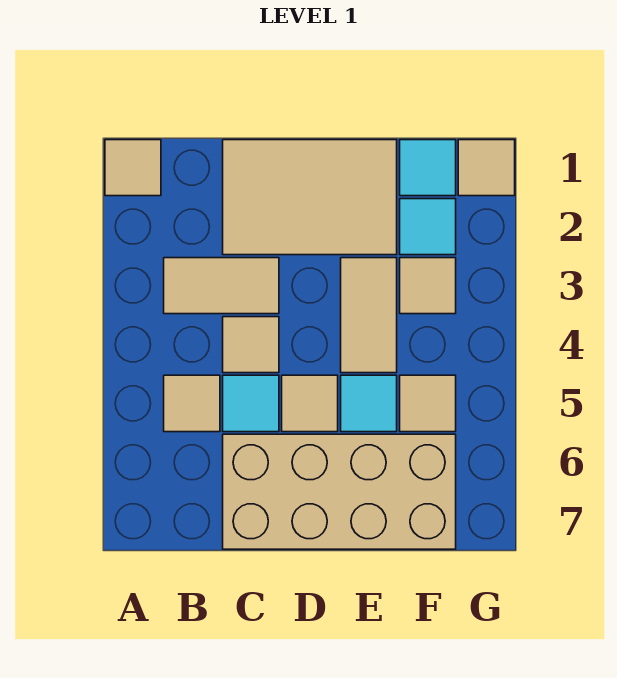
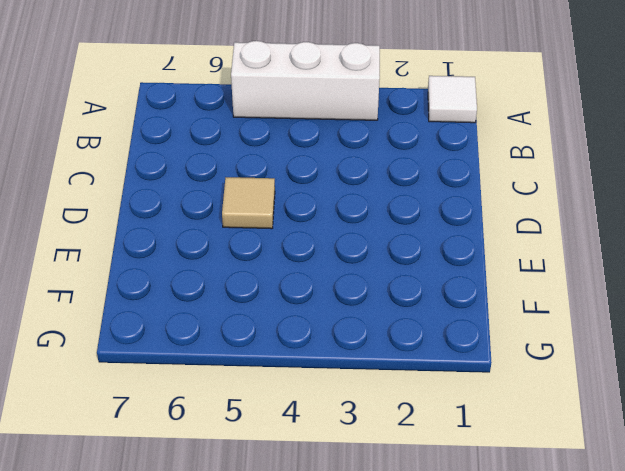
white tile A1 level 1 -> tan tile A1 level 1
white brick A3:A5 level 1 -> none
none -> tan tile B3:C3 level 1
none -> tan tile B5 level 1
none -> tan tile C1:E2 level 1

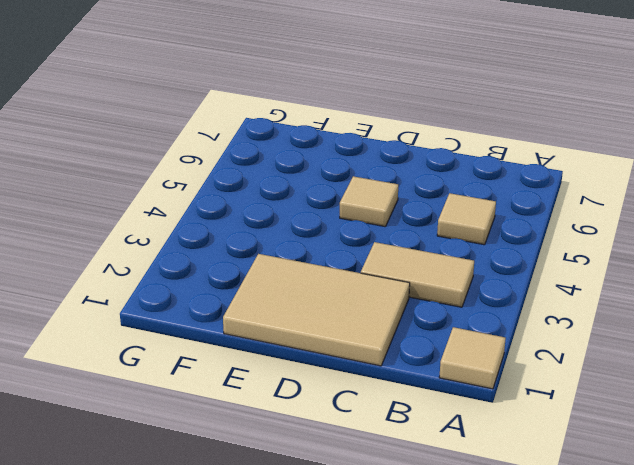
none -> tan tile C4 level 1
none -> cyan tile C5 level 1
none -> tan brick C6:F7 level 1

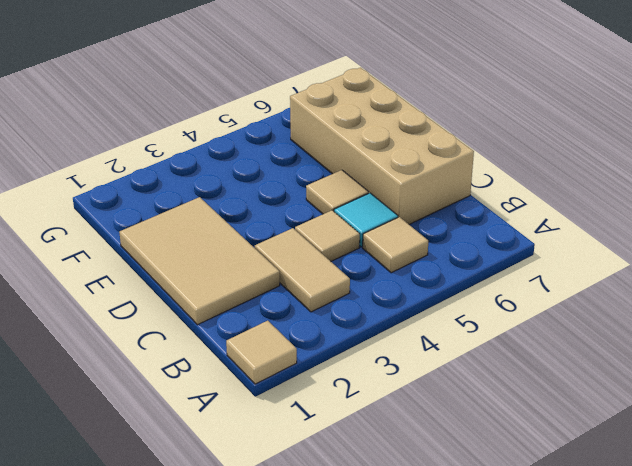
none -> tan tile E3:E4 level 1
none -> cyan tile E5 level 1
none -> cyan tile F1 level 1

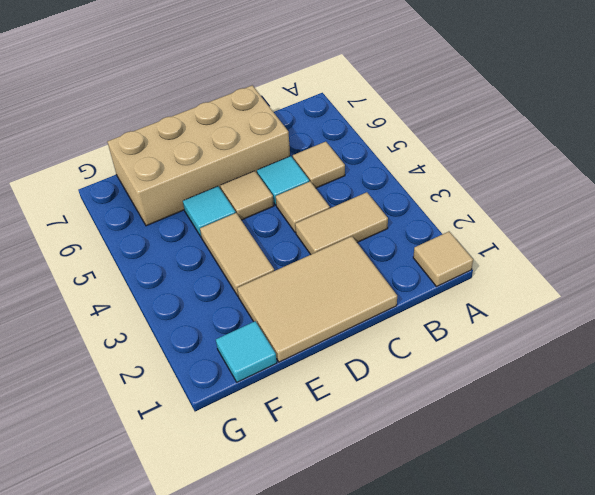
none -> cyan tile F2 level 1
none -> tan tile F3 level 1
none -> tan tile F5 level 1

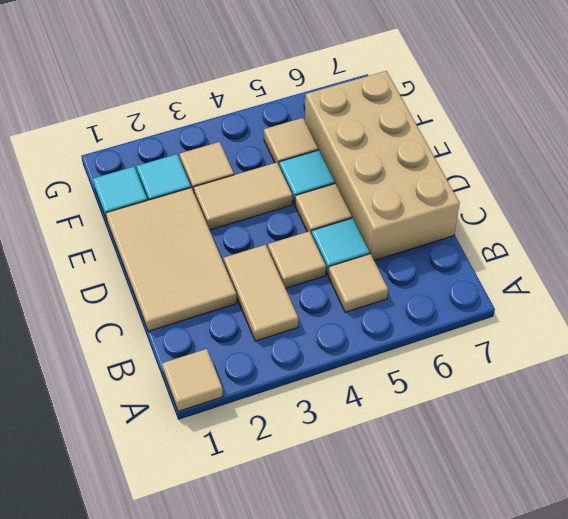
none -> tan tile G1 level 1

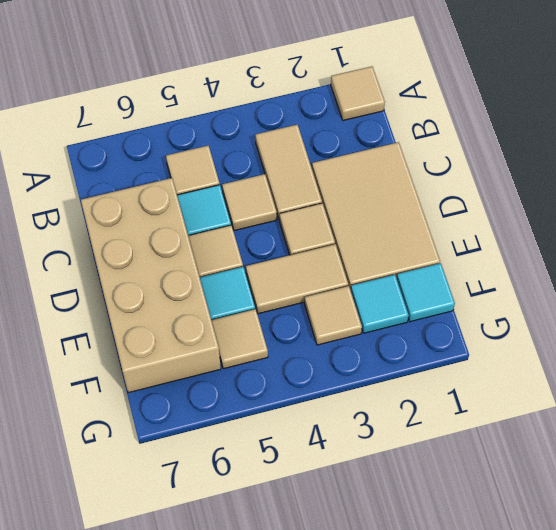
tan tile D3 level 1 -> tan tile G1 level 1

